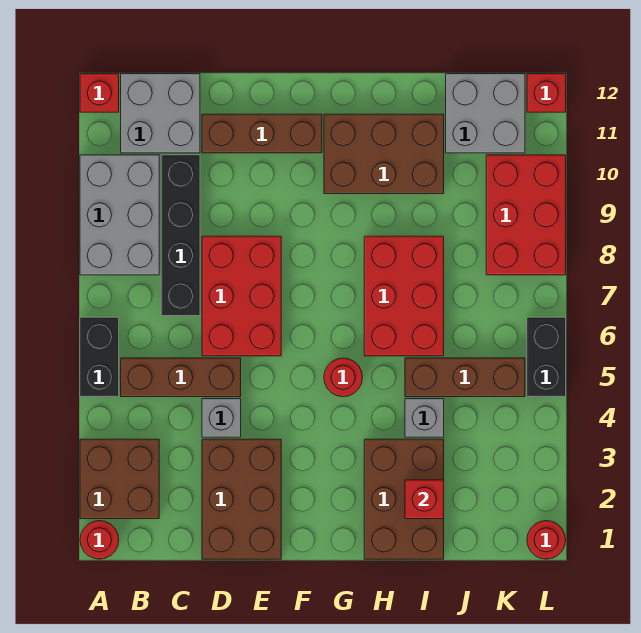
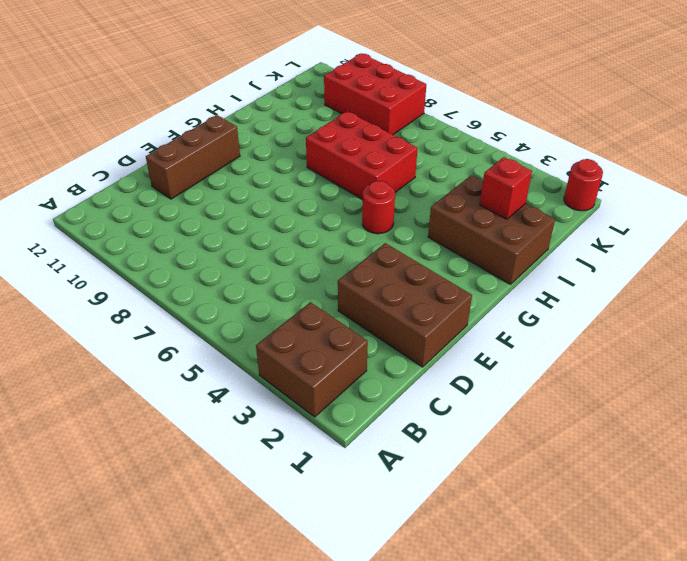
none -> red round brick A1 level 1
none -> black brick A5:A6 level 1
none -> grey brick A8:B10 level 1

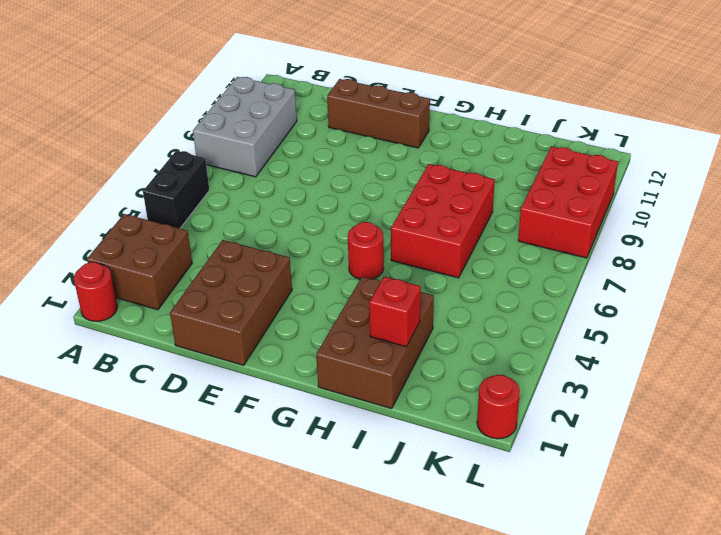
none -> red brick A12 level 1
none -> brown brick B5:D5 level 1
none -> grey brick B11:C12 level 1

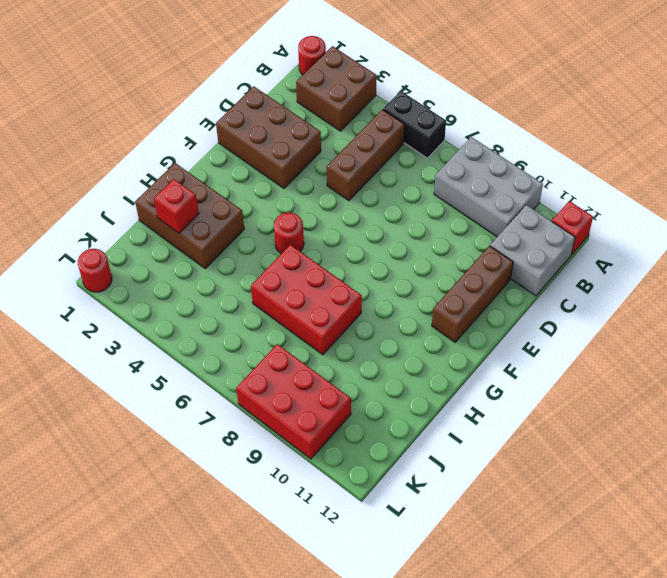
none -> black brick C7:C10 level 1
none -> grey brick D4 level 1
none -> red brick D6:E8 level 1

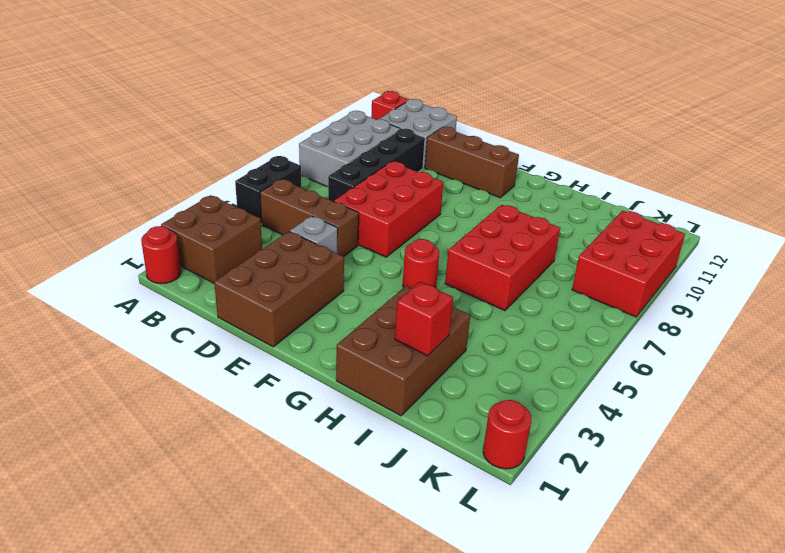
none -> brown brick G10:I11 level 1
none -> grey brick I4 level 1
none -> brown brick I5:K5 level 1

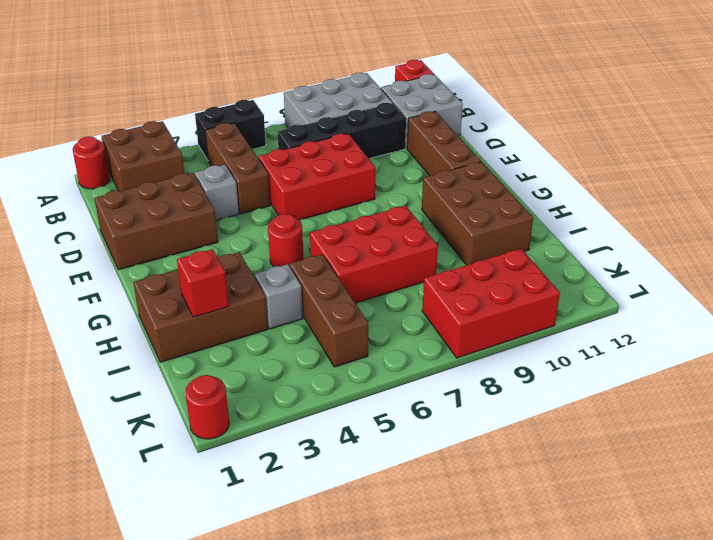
none -> grey brick J11:K12 level 1
none -> black brick L5:L6 level 1
none -> red brick L12 level 1

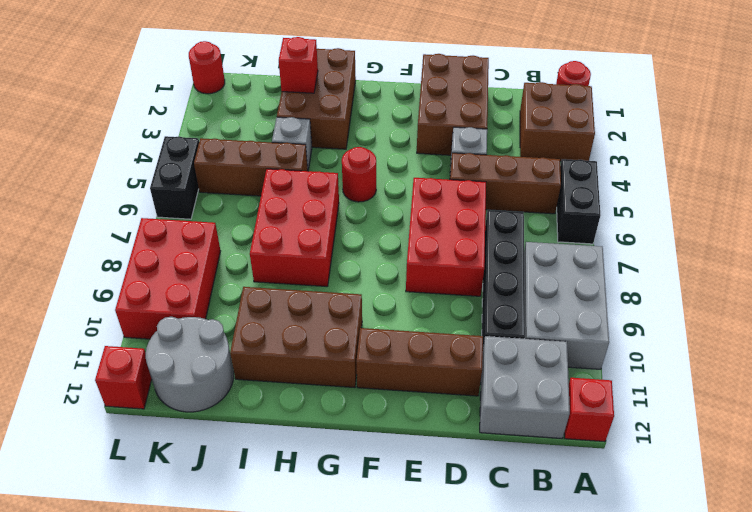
grey round brick J11:K12 level 1 -> grey brick J11:K12 level 1

